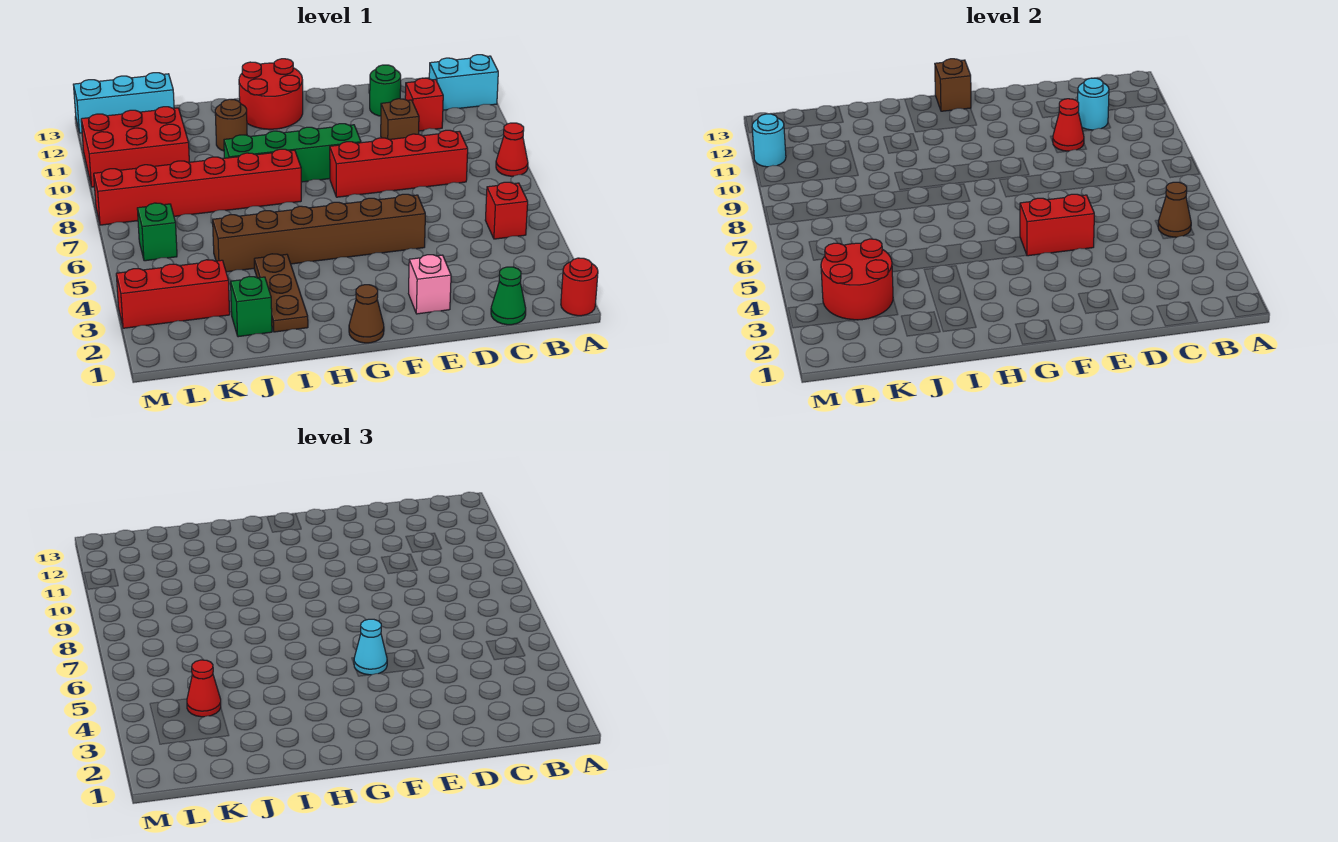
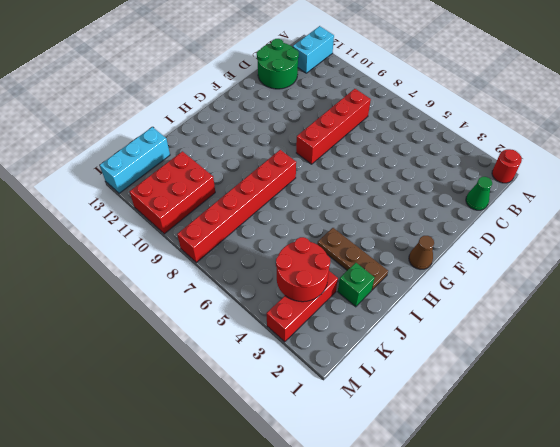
green round brick C12:D13 level 1 -> green round brick D12 level 1
none -> red cone A8 level 1
none -> red brick B5 level 1
none -> red brick C11 level 1
none -> brown brick D10 level 1

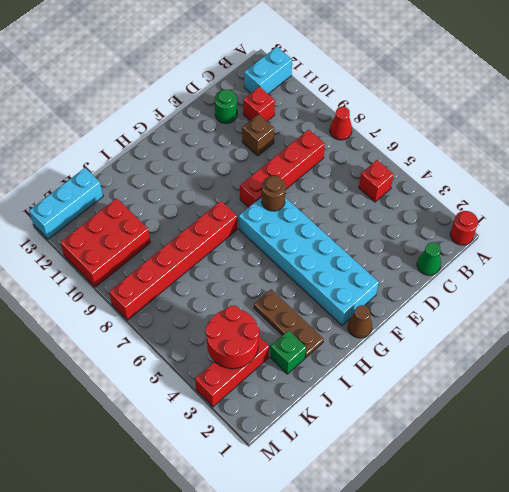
cyan brick F2:G7 level 1 -> brown brick E5:J5 level 1
brown round brick F7 level 2 -> brown round brick I11 level 1
none -> pink brick E2 level 1
none -> green brick F9:I9 level 1
none -> red round brick G12:H13 level 1
none -> green brick L6 level 1

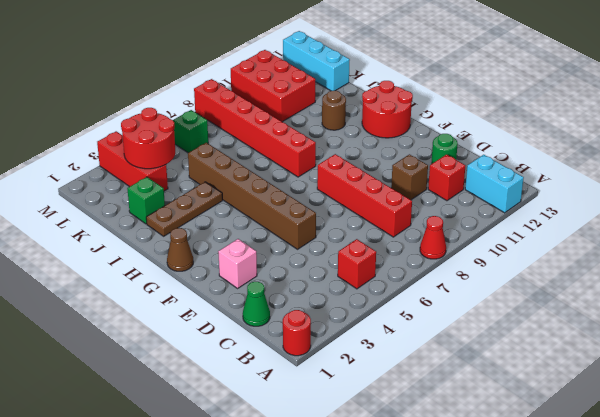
none -> green brick F9:I9 level 1
none -> brown cone B5 level 2
none -> cyan round brick C11 level 2
none -> red cone D10 level 2

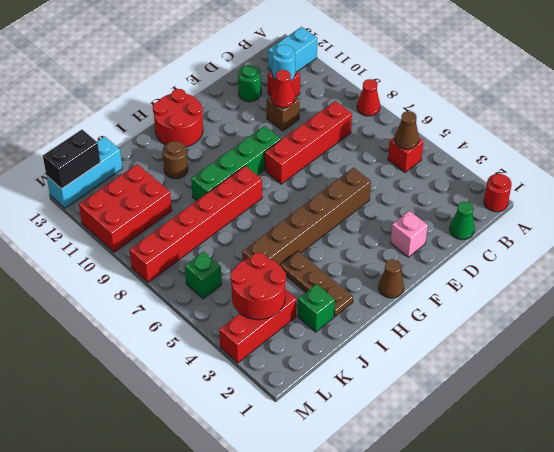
black brick L13:M13 level 2 -> none
none -> red brick E5:F5 level 2
none -> brown brick G13 level 2
none -> cyan round brick M11 level 2
none -> cyan cone F5 level 3

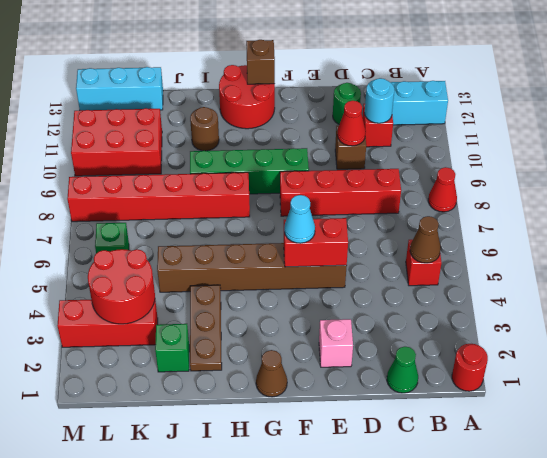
none -> cyan round brick M11 level 2
none -> red cone K4 level 3

